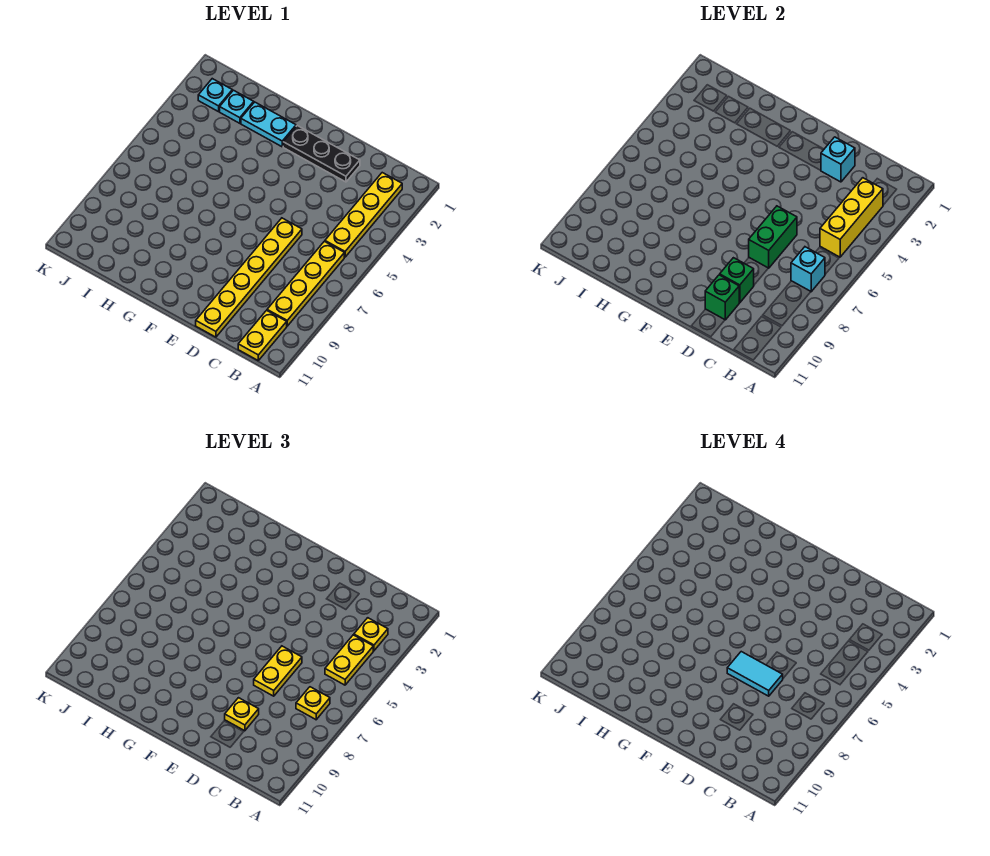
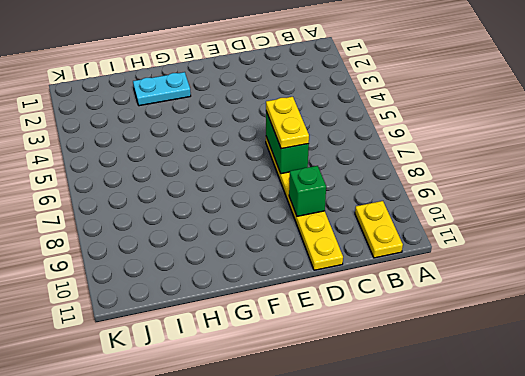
none -> yellow plate B2:B5 level 1
none -> yellow plate B6:B9 level 1
none -> black plate D2:F2 level 1

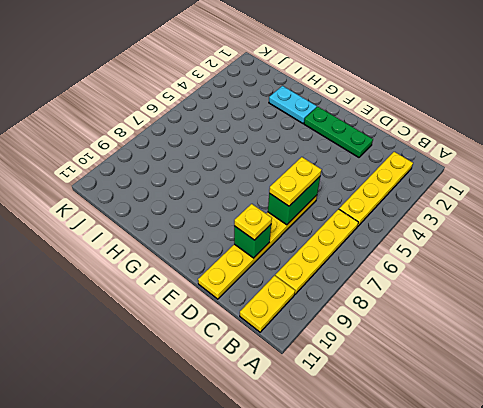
green plate D2:F2 level 1 -> black plate D2:F2 level 1
none -> cyan plate I2 level 1
none -> cyan plate J2 level 1
none -> yellow brick B3:B5 level 2

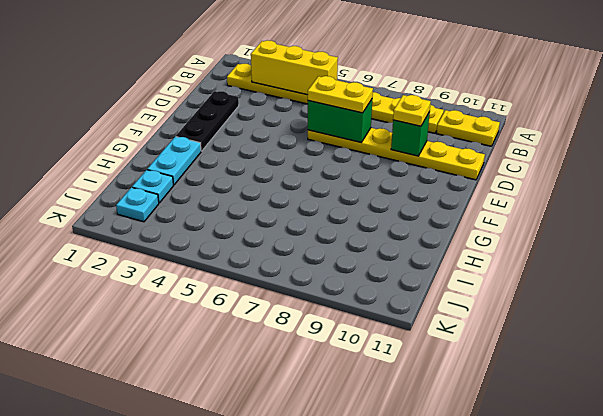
none -> cyan brick B7 level 2
none -> cyan brick D2 level 2
none -> green brick D10 level 2

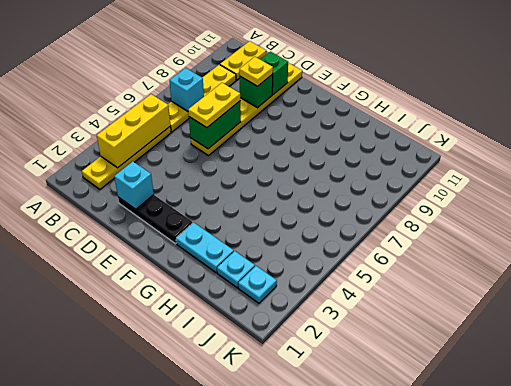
none -> yellow plate B3 level 3
none -> yellow plate B4:B5 level 3
none -> yellow plate B7 level 3

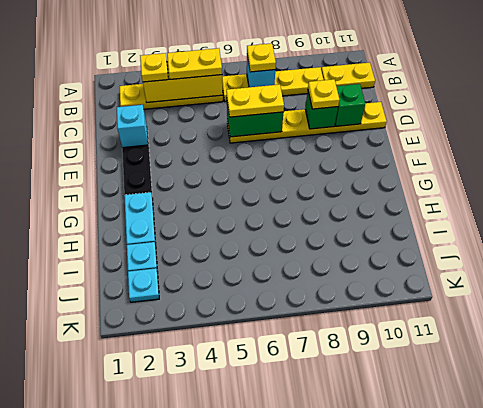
none -> cyan tile D7:E7 level 4

